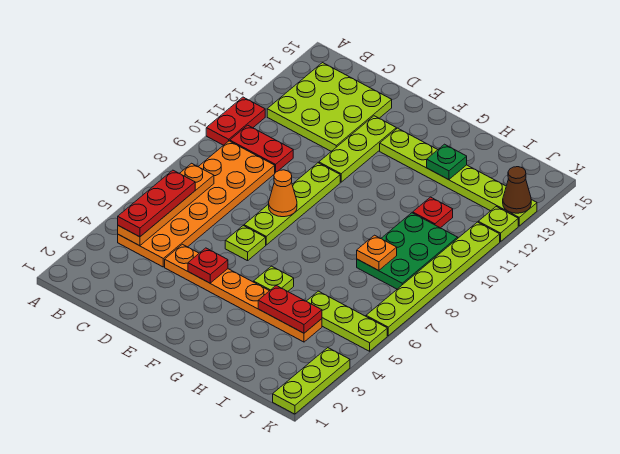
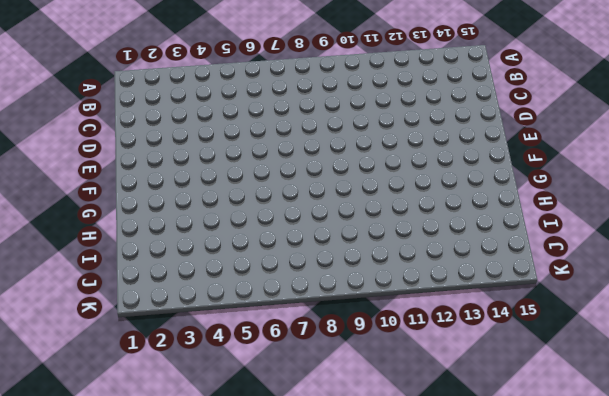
none -> red plate A10:A11 level 1
none -> orange plate B4:C9 level 1
none -> red plate B10:C10 level 1

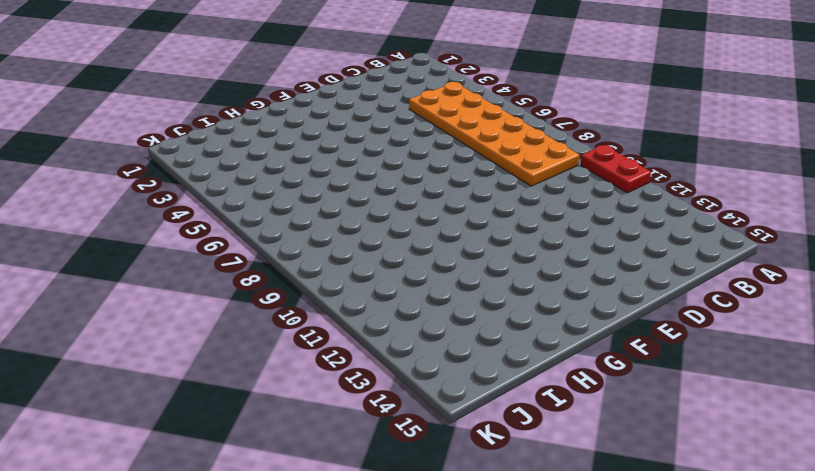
none -> red plate B10:C10 level 1
none -> lime plate B12:D14 level 1
none -> orange plate D4:I4 level 1

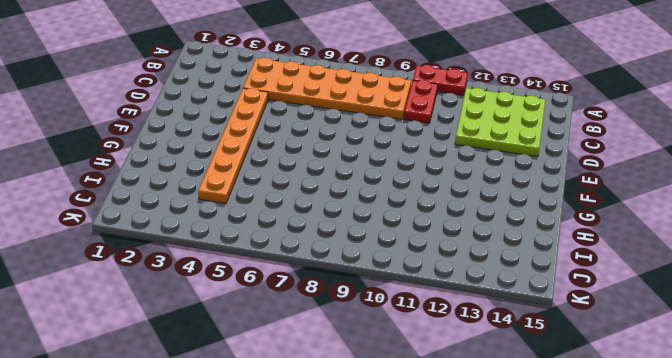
none -> lime plate E6 level 1
none -> lime plate E7:E10 level 1
none -> lime plate E11:E13 level 1

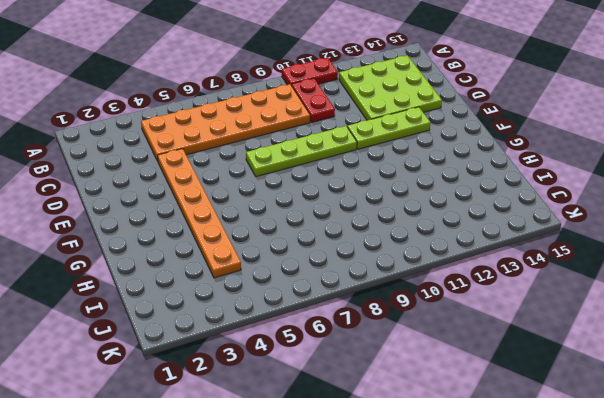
none -> lime plate E6 level 1
none -> lime plate F13:K13 level 1
none -> lime plate G5 level 1

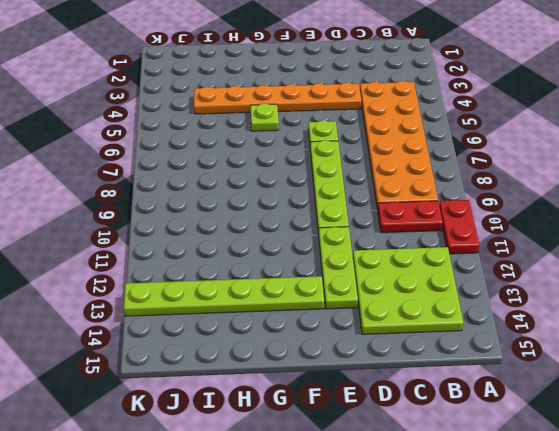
none -> lime plate I5:K5 level 1
none -> green plate I8:J10 level 1
none -> red plate I11 level 1

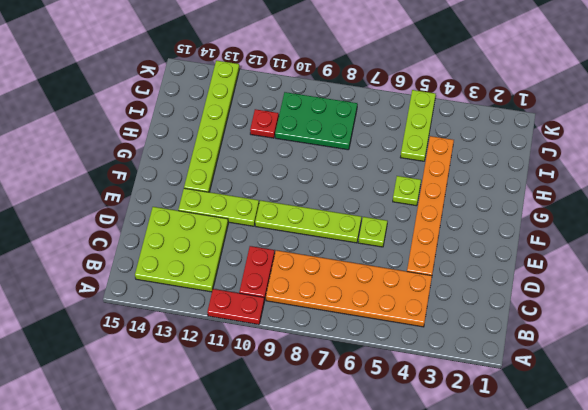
none -> lime plate K1:K3 level 1
none -> lime plate K6:K11 level 1
none -> lime plate K12 level 1

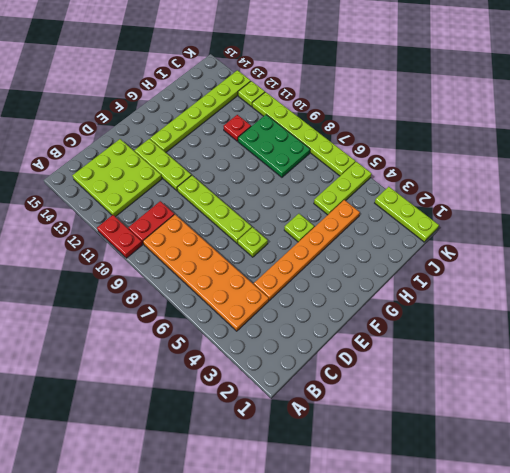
none -> orange plate B4:B7 level 2
none -> red plate E4 level 2
none -> orange cone E8 level 2

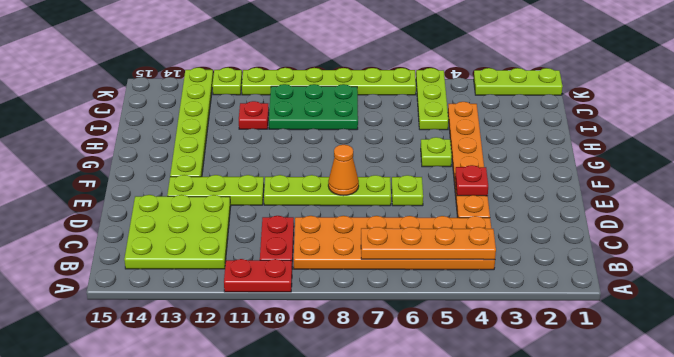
none -> red plate H4:I4 level 2
none -> green plate H13 level 2
none -> orange plate I8 level 2

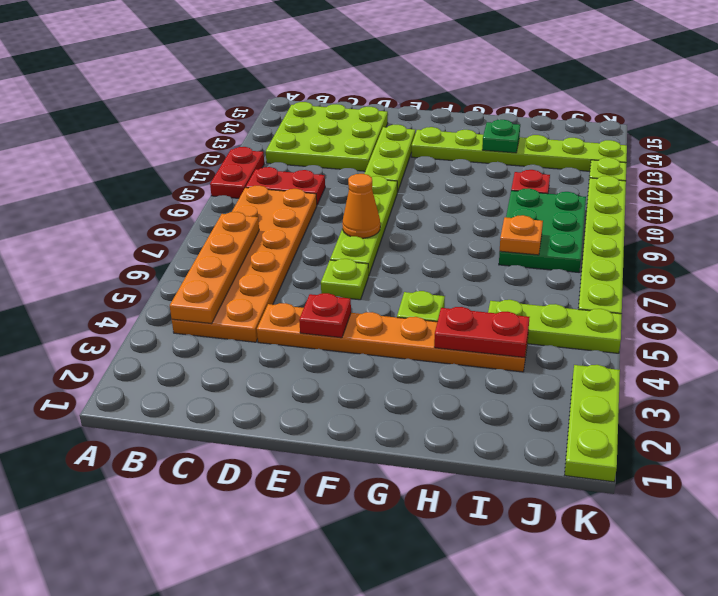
none -> brown cone K13 level 2
none -> red plate B4:B6 level 3

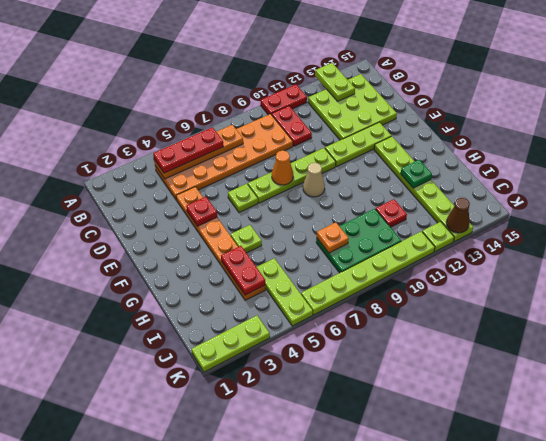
lime plate A13:B13 level 2 -> none
tan cone F9 level 1 -> none

